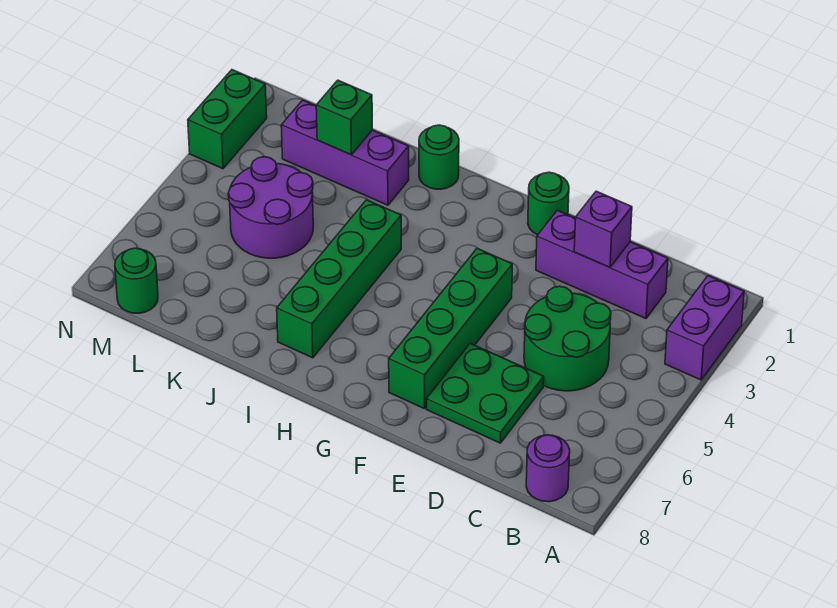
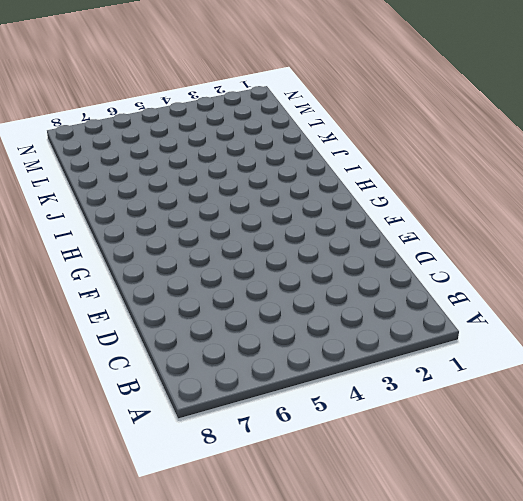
none -> purple brick A2:A3 level 1
none -> purple round brick B8 level 1
none -> purple brick C2:E2 level 1

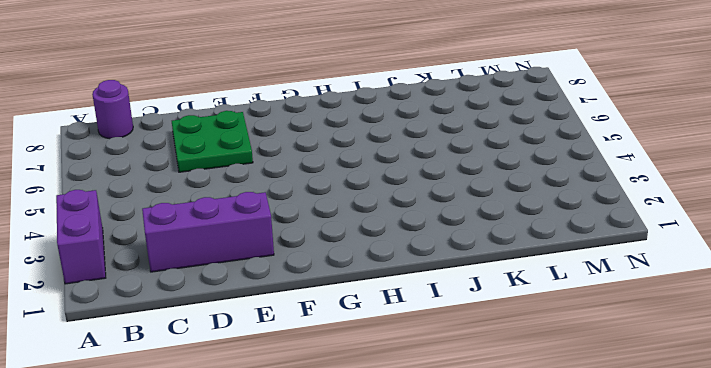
none -> green round brick C4:D5 level 1
none -> green round brick F1 level 1
none -> green brick F4:F7 level 1

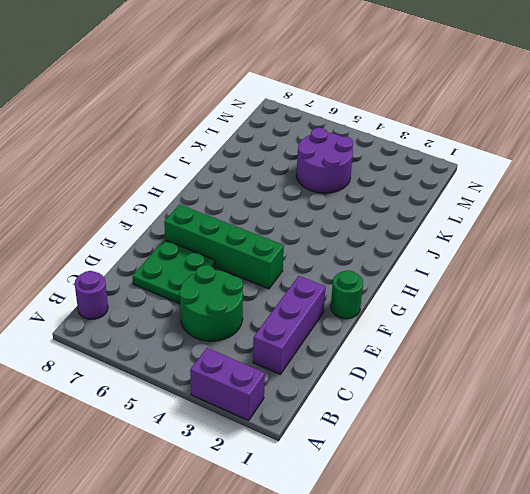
none -> green round brick I1 level 1
none -> green brick I4:I7 level 1
none -> purple brick J2:L2 level 1

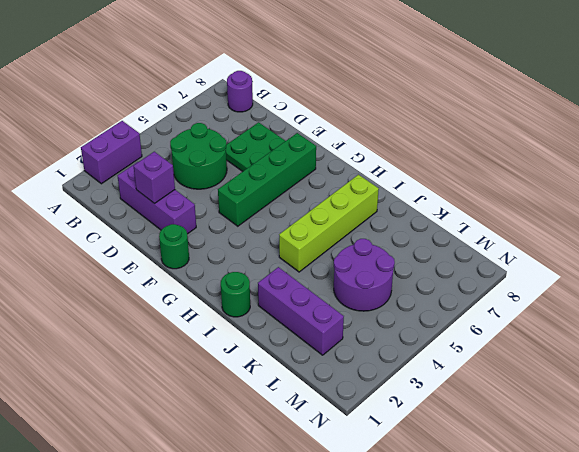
lime brick I4:I7 level 1 -> green brick I4:I7 level 1
none -> green round brick M8 level 1
none -> green brick N2:N3 level 1
none -> green brick K2 level 2

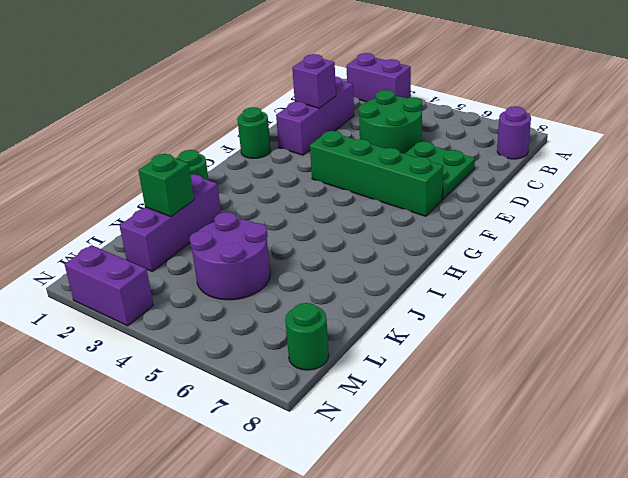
purple brick N2:N3 level 1 -> green brick N2:N3 level 1
none -> green brick I4:I7 level 1

